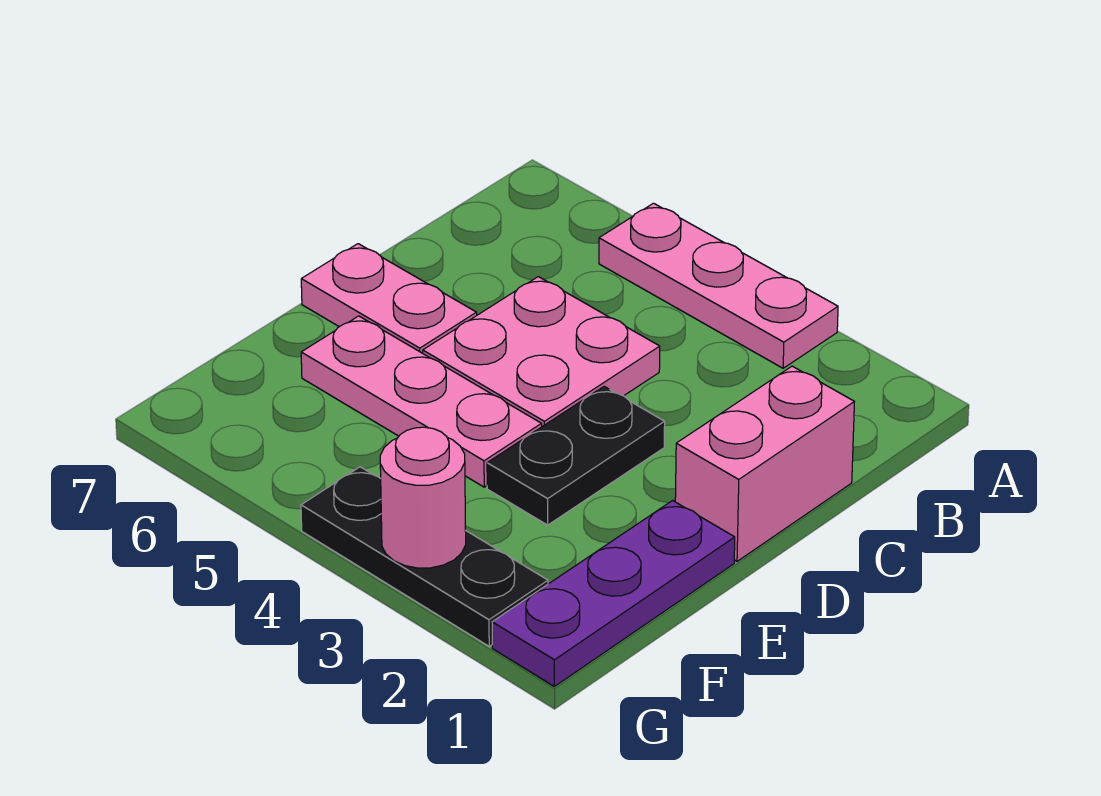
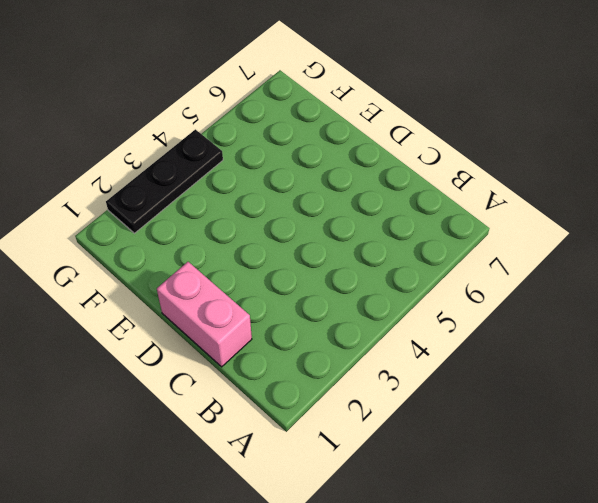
none -> pink plate A3:A5 level 1
none -> pink plate C4:D5 level 1

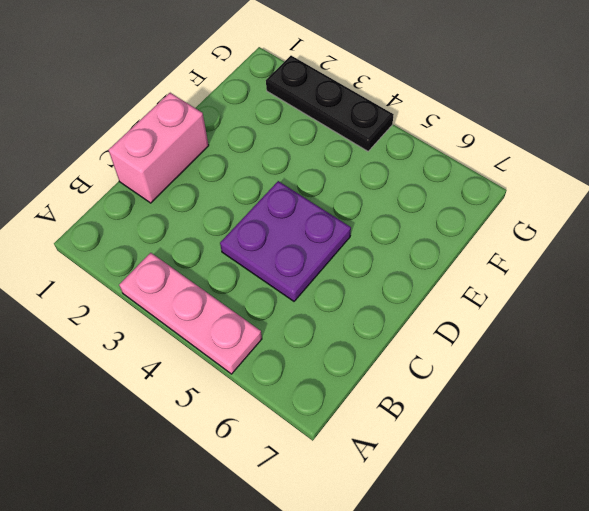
purple plate C4:D5 level 1 -> pink plate C4:D5 level 1
none -> black plate D3:E3 level 1
none -> pink plate D6:D7 level 1

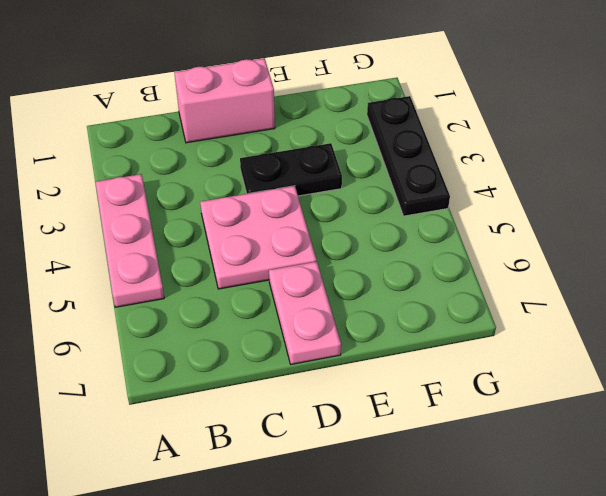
none -> purple plate E1:G1 level 1
none -> pink plate E4:E6 level 1

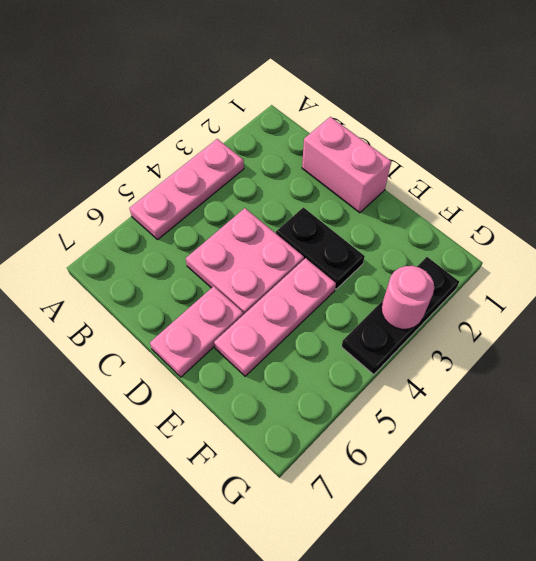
none -> purple plate E1:G1 level 1

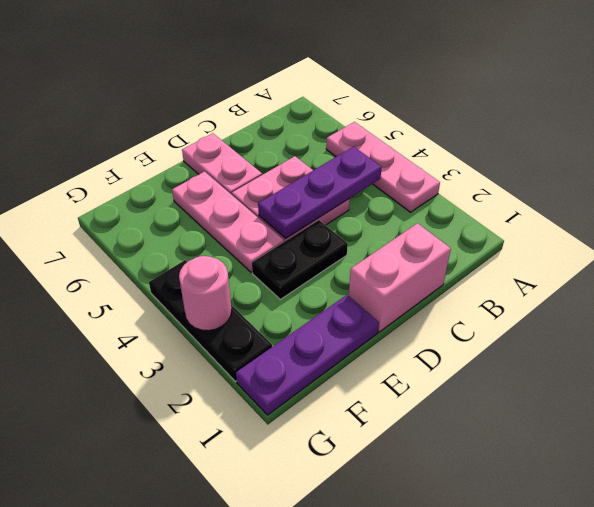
purple plate B4:D4 level 2 -> none

